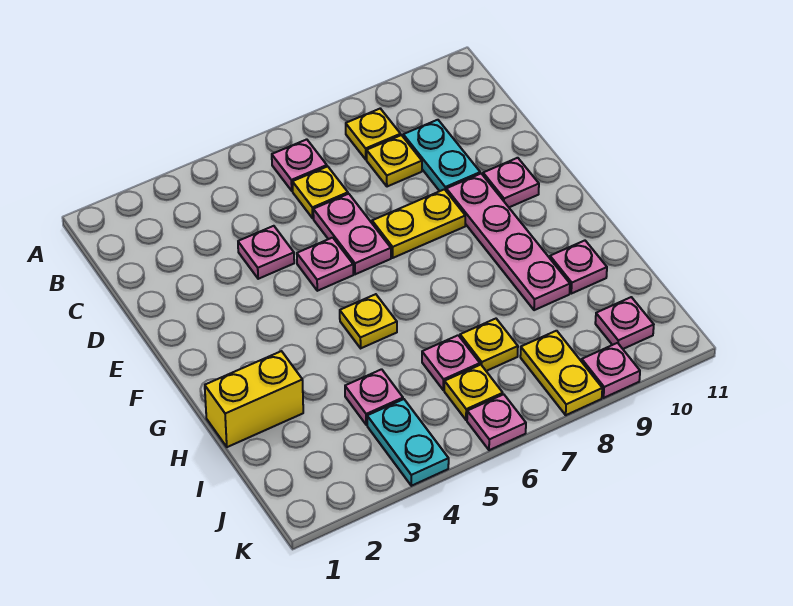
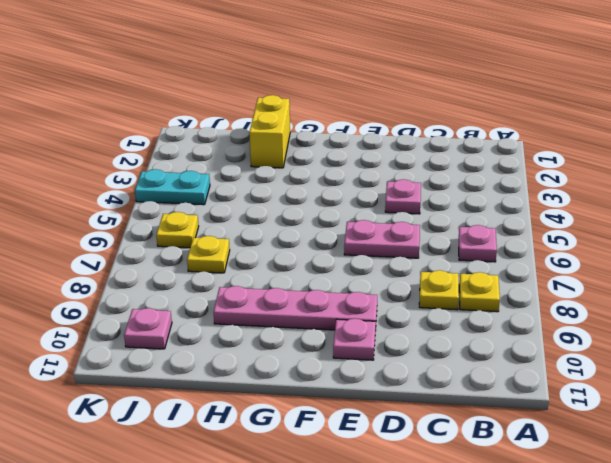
none -> yellow plate C6 level 1
none -> cyan plate C9:D9 level 1
none -> pink plate E5 level 1

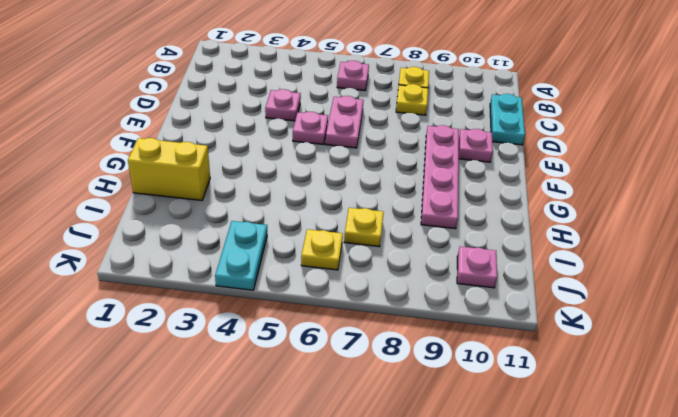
cyan plate C11:D11 level 1 -> cyan plate C9:D9 level 1
none -> yellow plate C6 level 1
none -> yellow plate E7:E8 level 1
none -> yellow plate G5 level 1

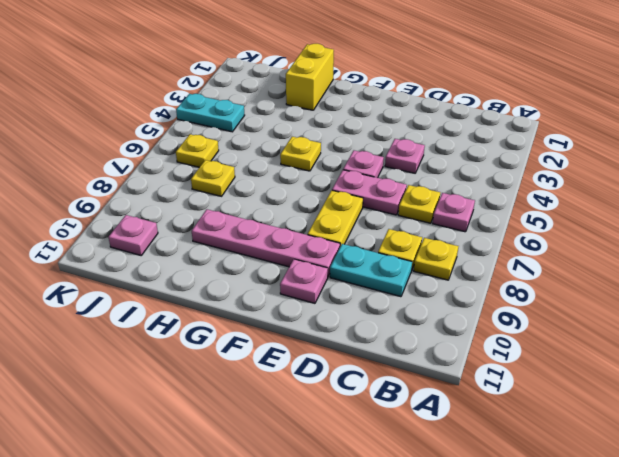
none -> pink plate H10 level 1
none -> pink plate I4 level 1
none -> pink plate I6 level 1

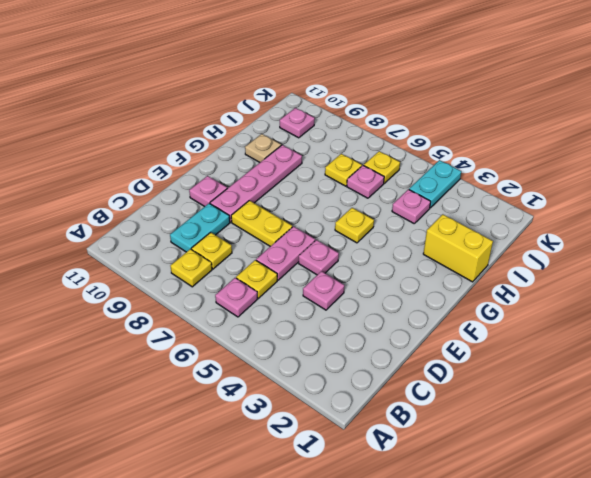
tan plate H10 level 1 -> pink plate H10 level 1
none -> yellow plate J8:K8 level 1
none -> pink plate K6 level 1
none -> pink plate K9 level 1

